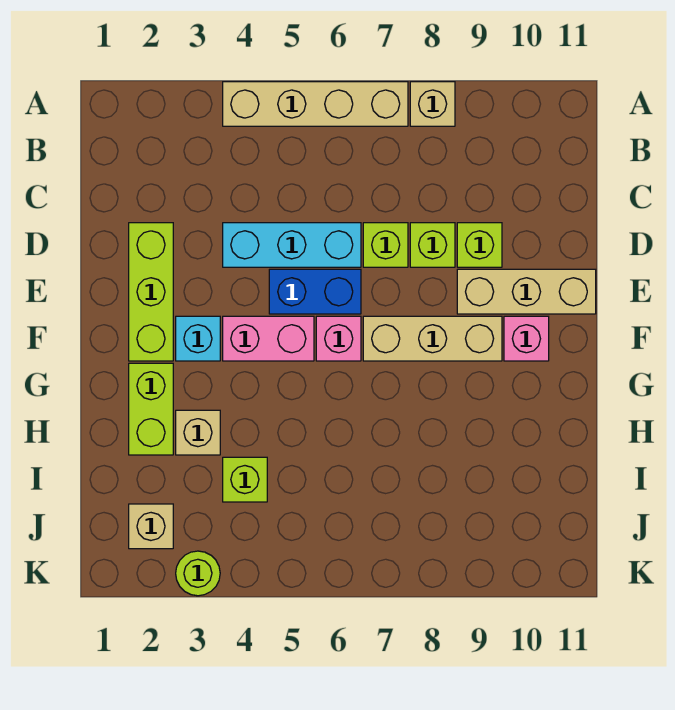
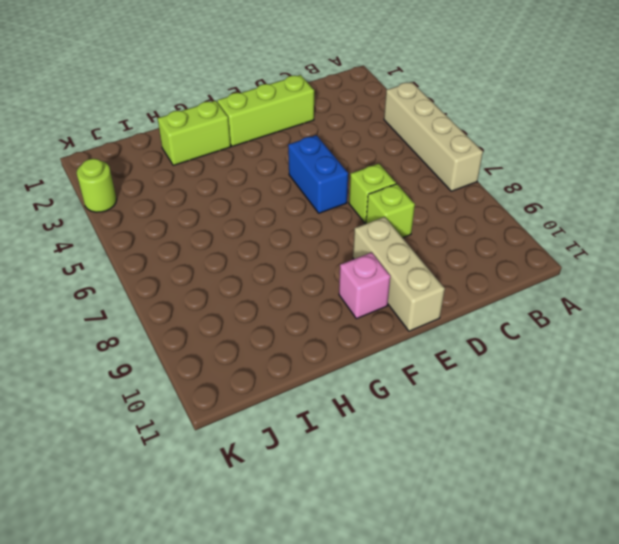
none -> tan brick A8 level 1
none -> cyan brick D4:D6 level 1
none -> lime brick D9 level 1

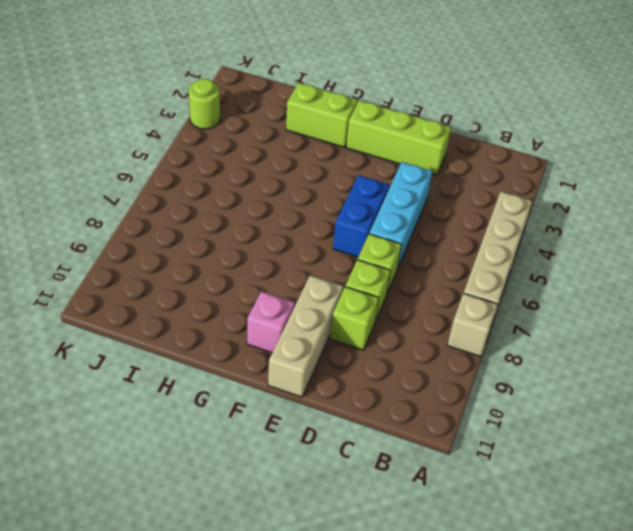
none -> cyan brick F3 level 1
none -> pink brick F4:F5 level 1
none -> pink brick F6 level 1

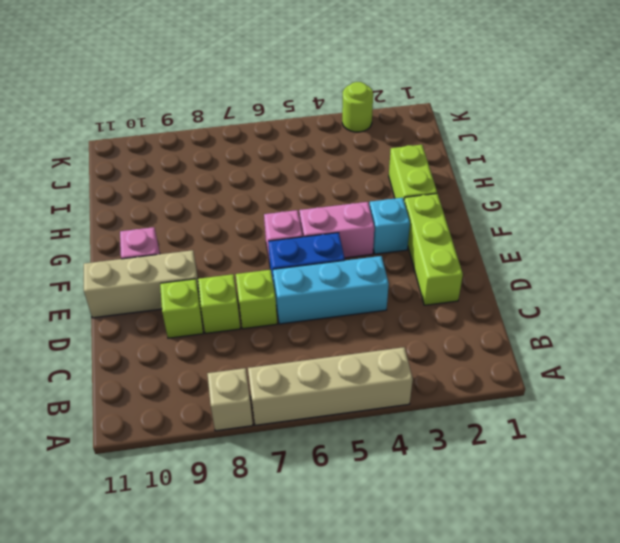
none -> tan brick F7:F9 level 1
none -> tan brick H3 level 1
none -> lime brick I4 level 1

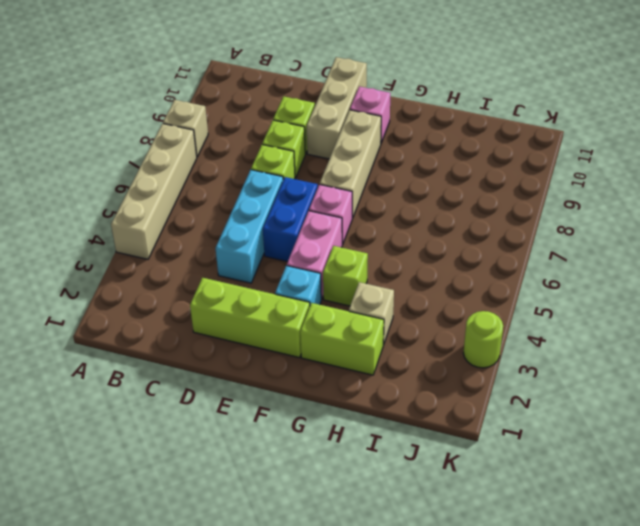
lime brick G4 level 1 -> lime brick I4 level 1
none -> tan brick J2 level 1

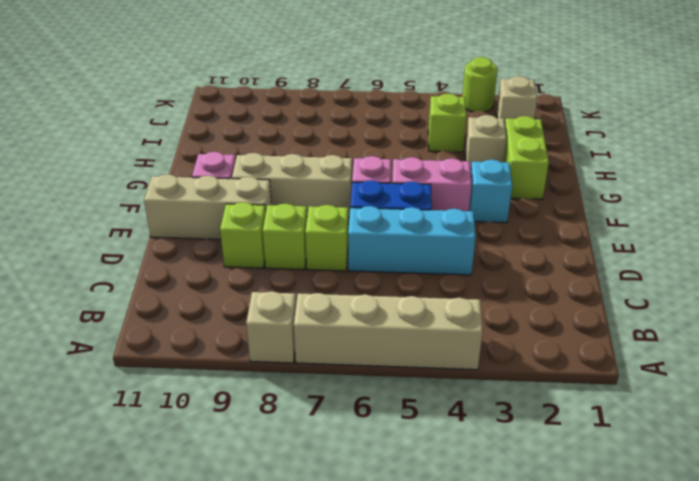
none -> lime brick D2:F2 level 1

